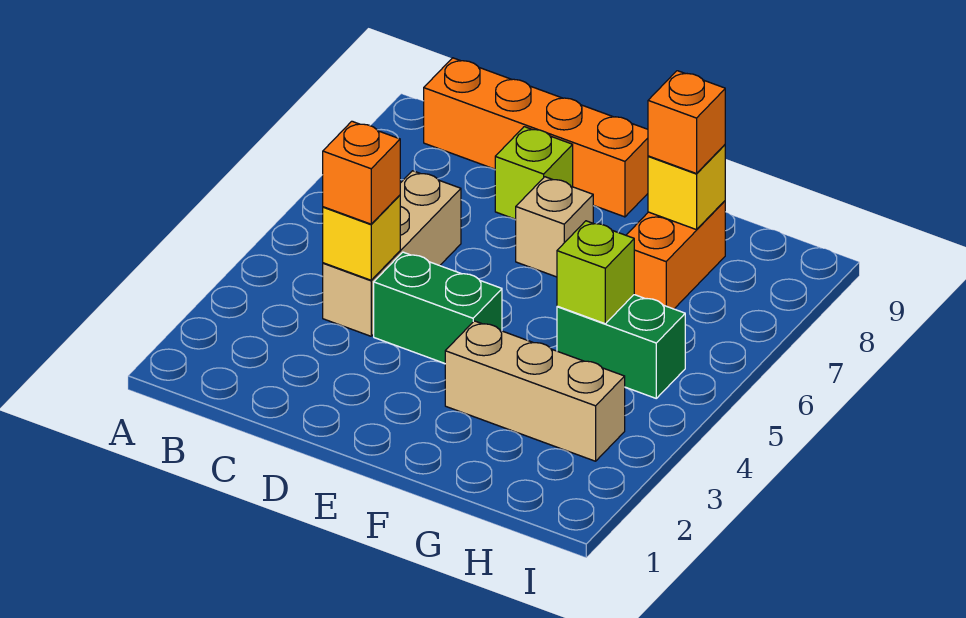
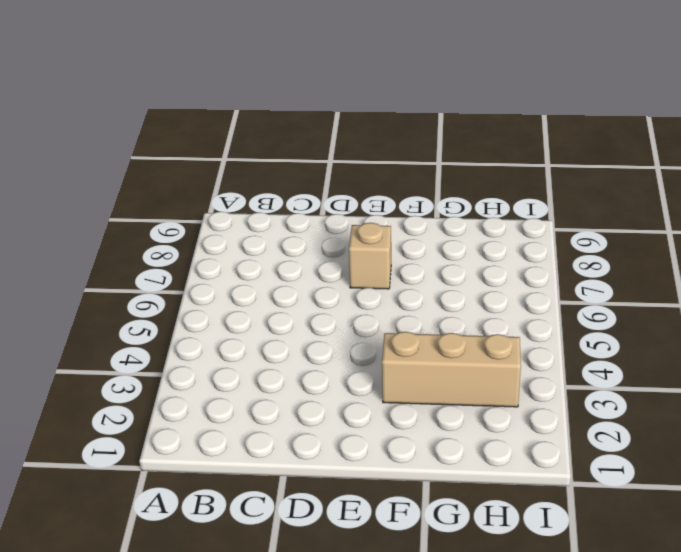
none -> orange brick B9:E9 level 1
none -> tan brick C4:C6 level 1
none -> green brick D4:E4 level 1

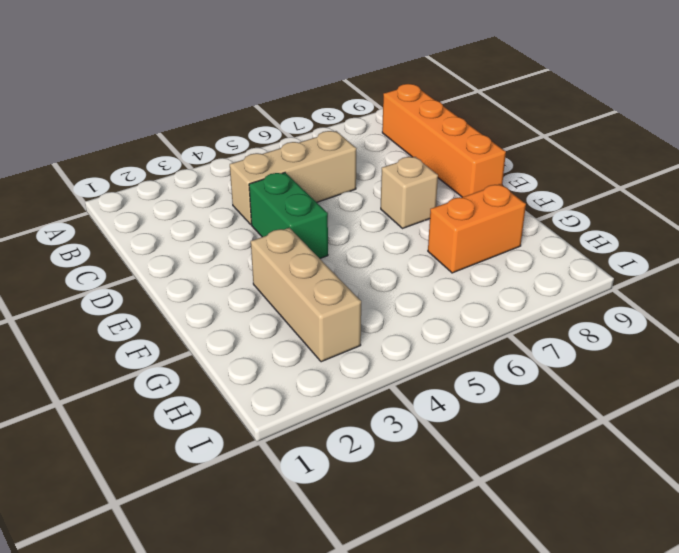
none -> lime brick D8 level 1
none -> green brick G5:H5 level 1
none -> yellow brick C4 level 2

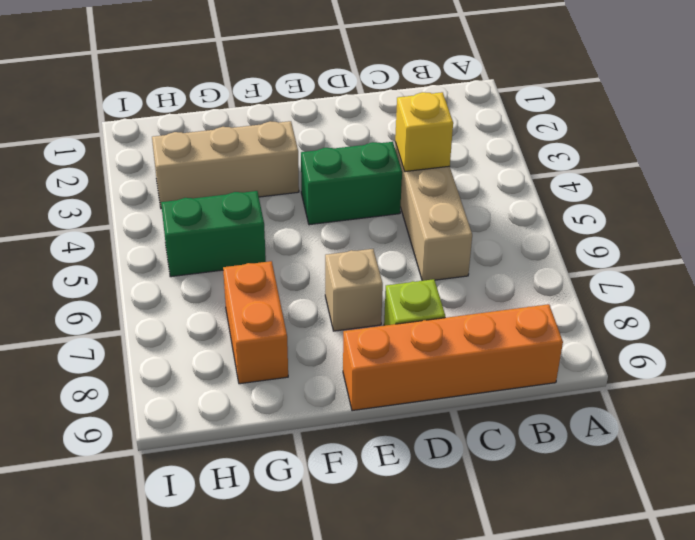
none -> lime brick G5 level 2
none -> yellow brick G8 level 2
none -> orange brick C4 level 3

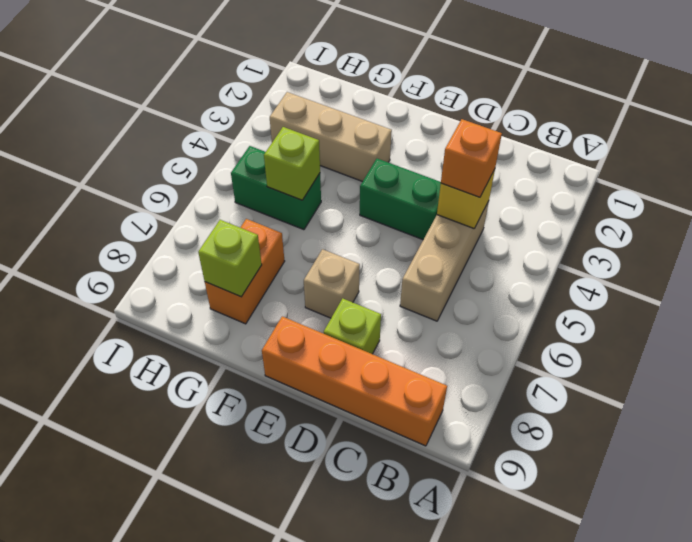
lime brick G8 level 2 -> yellow brick G8 level 2
none -> orange brick G8 level 3

